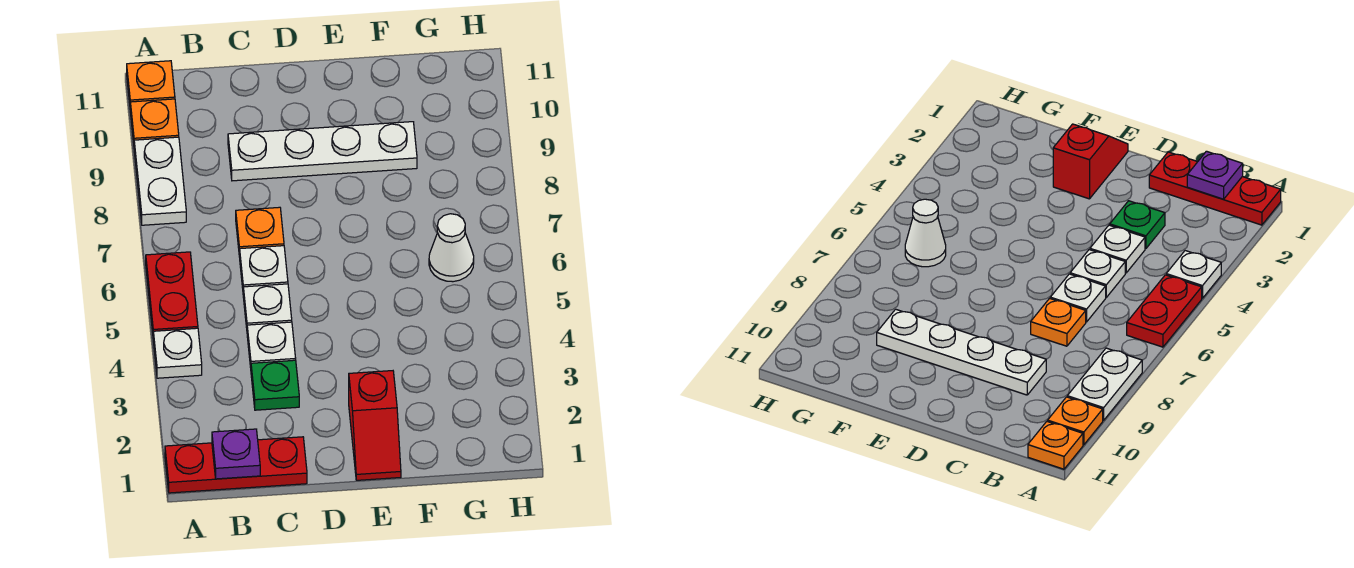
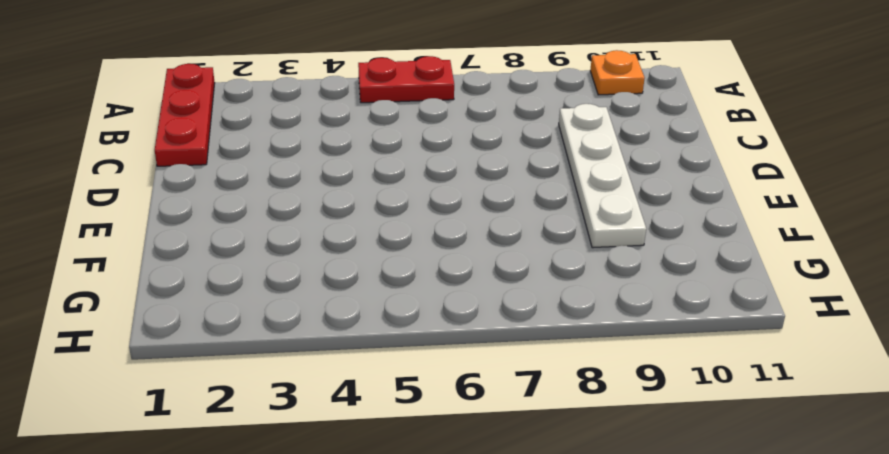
none -> white plate A4 level 1
none -> white plate A8:A9 level 1
none -> orange plate A11 level 1

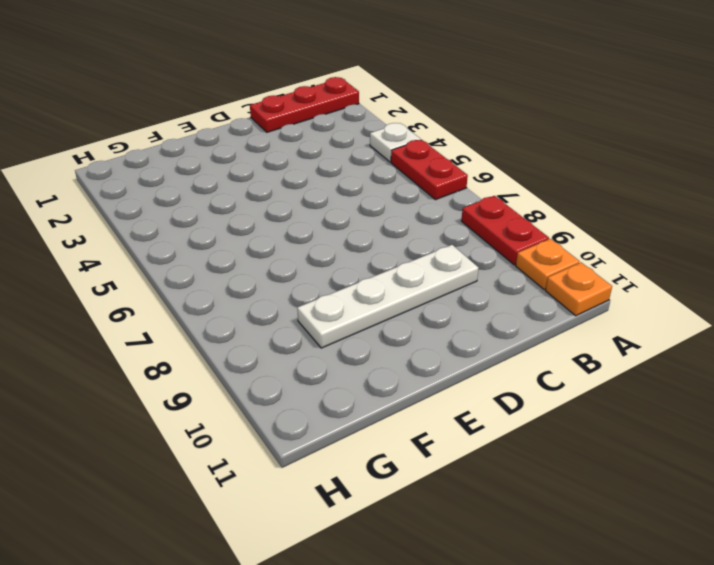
red plate A8:A9 level 1 -> white plate A8:A9 level 1
none -> green plate C3 level 1
none -> white plate C4 level 1
none -> white plate C5 level 1

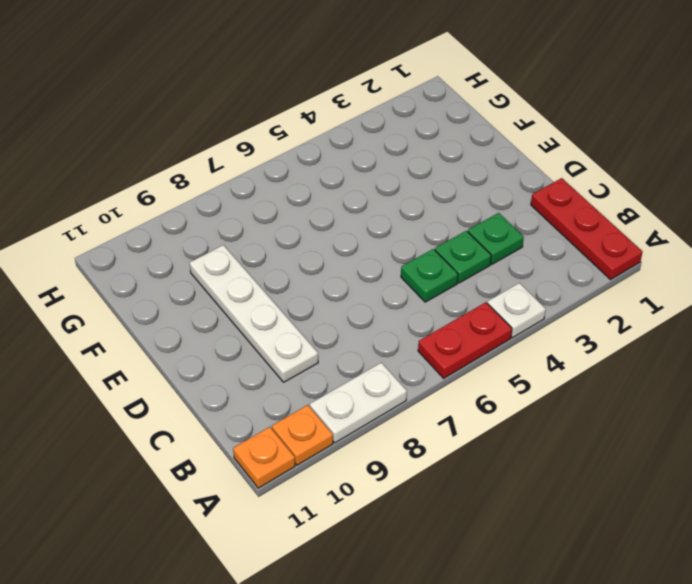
green plate C4 level 1 -> white plate C4 level 1
green plate C5 level 1 -> white plate C5 level 1
none -> white plate C6 level 1
none -> orange plate C7 level 1
none -> red slope E1:E2 level 1 top 2

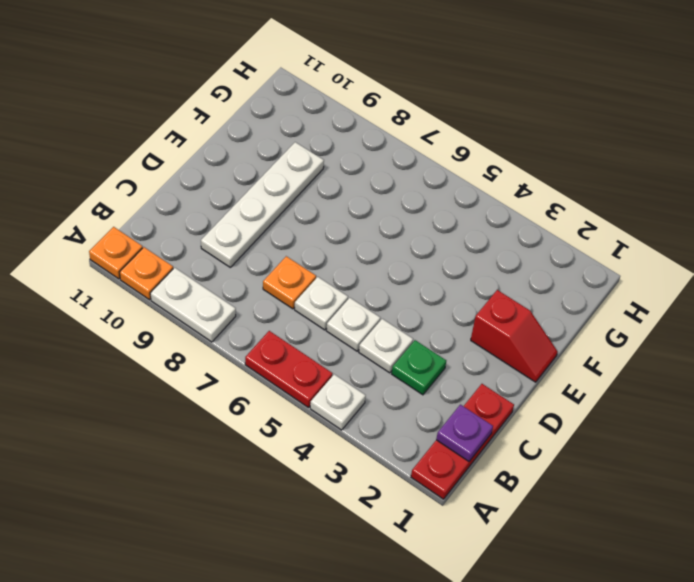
none -> white cone G6 level 1

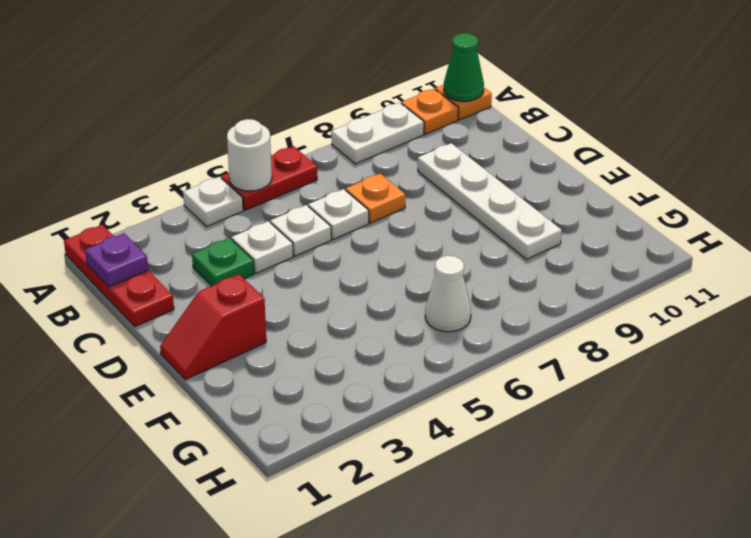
white round brick A5 level 2 -> none
green cone A11 level 2 -> none

